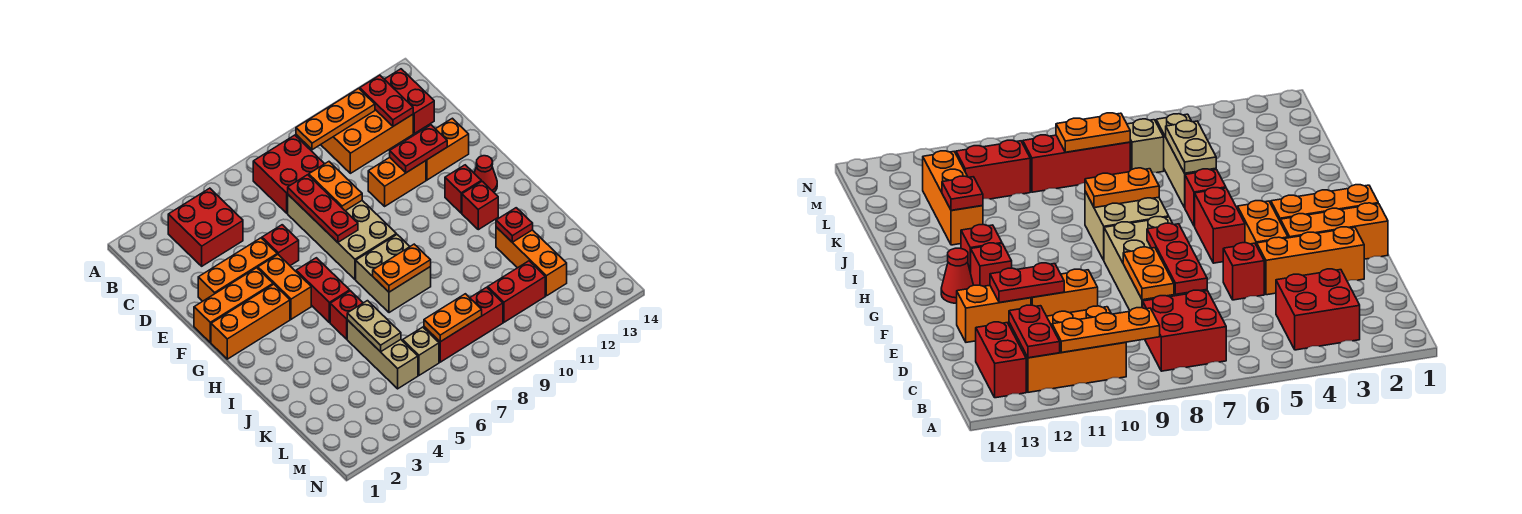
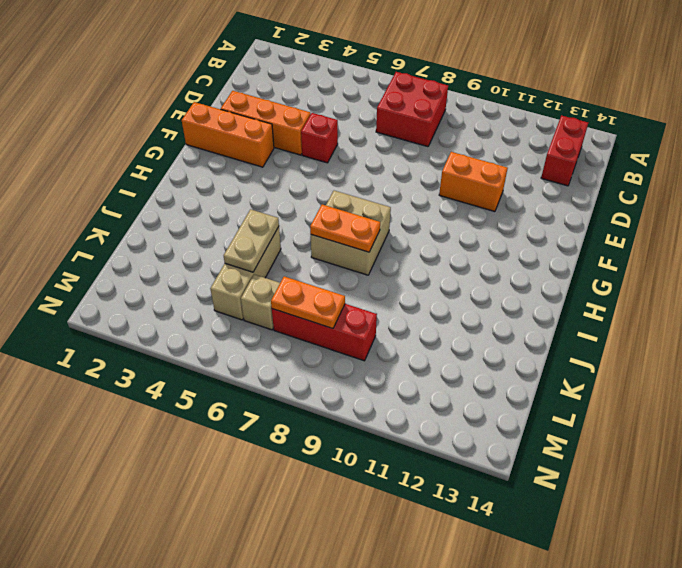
none -> red brick B3:C4 level 1
none -> orange brick B10:C12 level 1
none -> tan brick D7:G8 level 1
none -> orange brick E12:E13 level 1

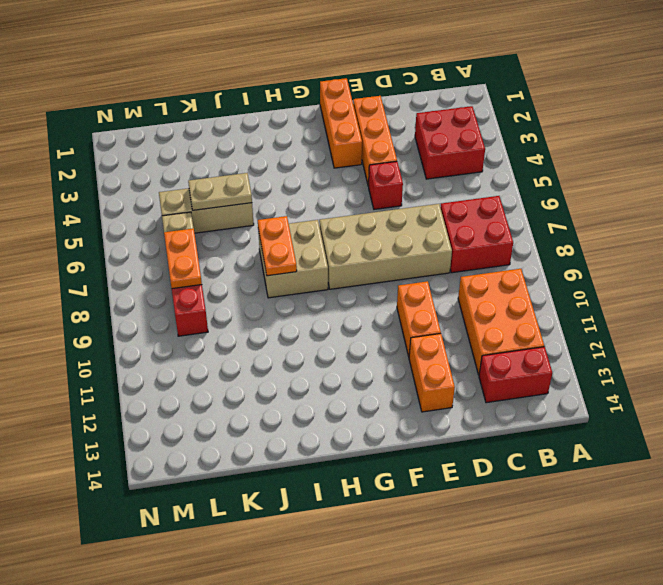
none -> orange brick F4:G4 level 1
none -> orange brick G1:G3 level 1
none -> red brick G5:H5 level 1
none -> red brick G12 level 1

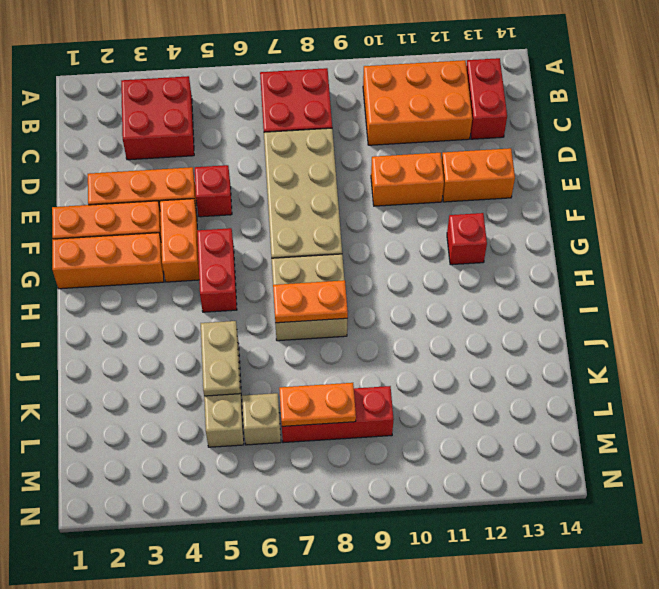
none -> red cone G13 level 1
none -> red brick H12 level 1
none -> red brick I5 level 1
none -> orange brick J12:L12 level 1

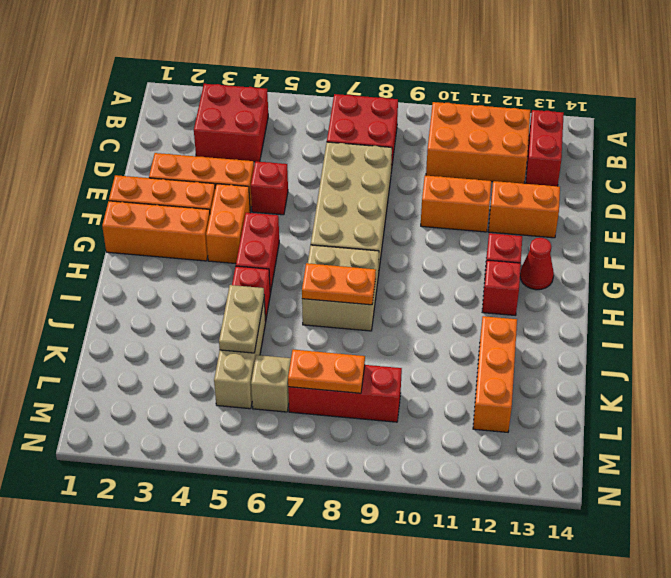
none -> red brick L10:L11 level 1
none -> orange plate B9:B11 level 2
none -> red plate B12:C12 level 2
none -> red plate D7:F7 level 2

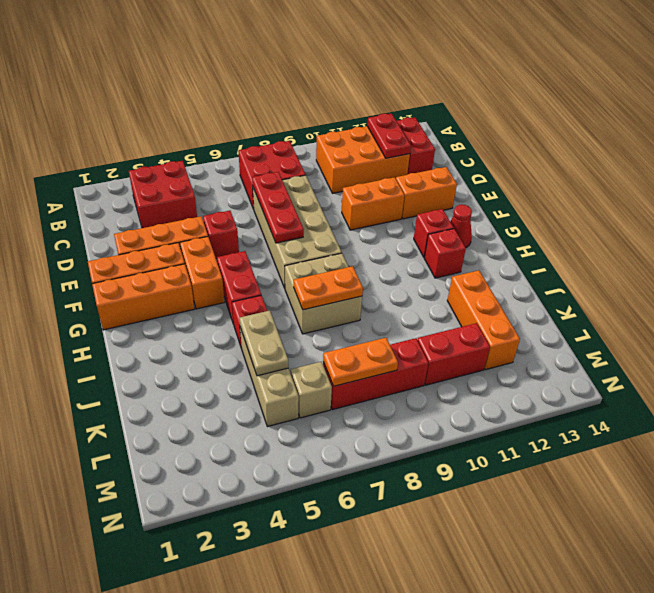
none -> orange plate B9:B11 level 2
none -> orange plate D8:E8 level 2
none -> red plate E11:E12 level 2
none -> red plate J12 level 2

